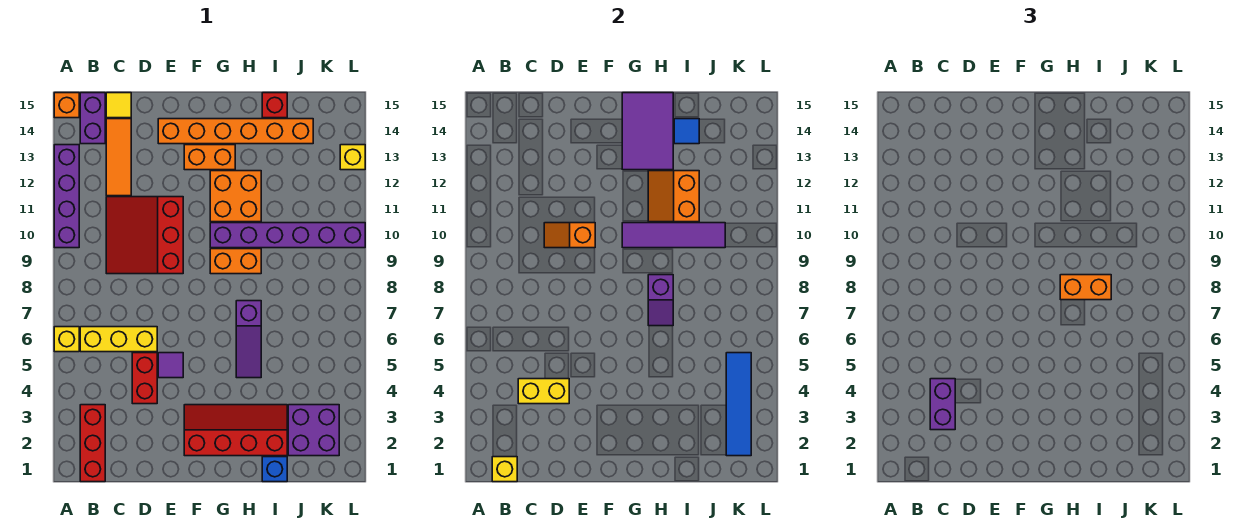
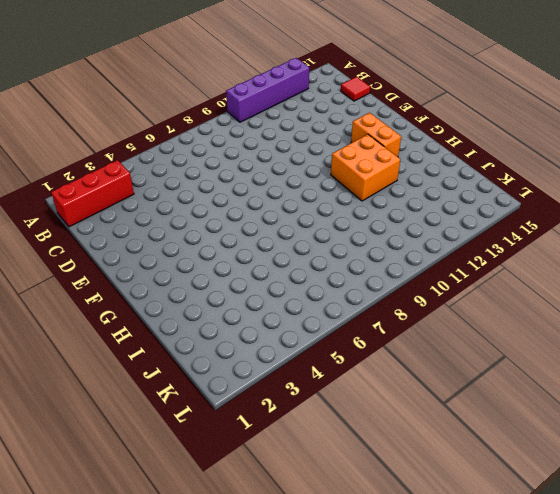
red tile C15 level 1 -> yellow tile C15 level 1
none -> yellow brick A6 level 1
none -> orange brick A15 level 1
none -> yellow brick B6:D6 level 1
none -> purple brick B14:B15 level 1

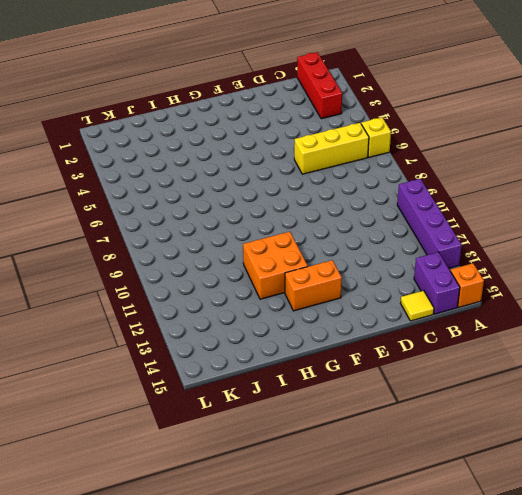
none -> red slope C9:E11 level 1 top E
none -> orange tile C12:C14 level 1
none -> red brick D4:D5 level 1
none -> purple tile E5 level 1

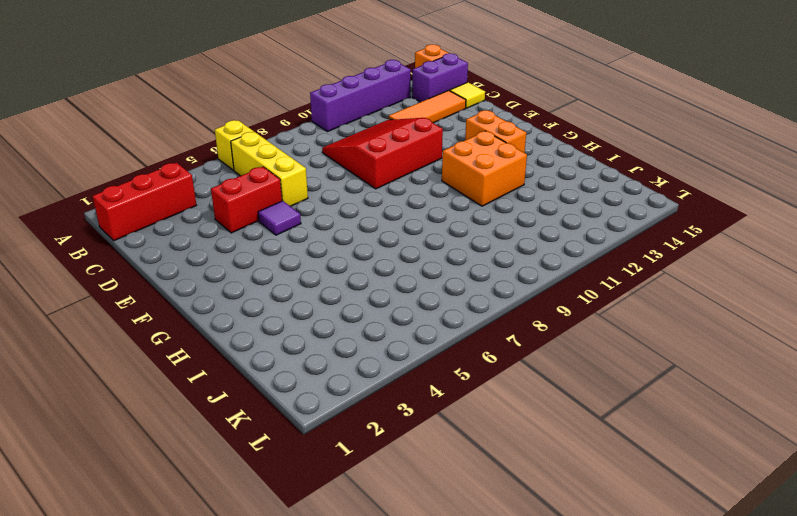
none -> orange brick E14:J14 level 1
none -> red slope F2:I3 level 1 top 2
none -> orange brick G9:H9 level 1
none -> purple brick G10:L10 level 1

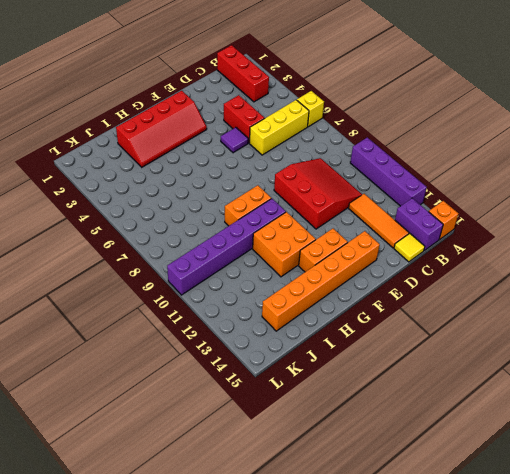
none -> purple slope H5:H7 level 1 top 7
none -> blue brick I1 level 1
none -> red brick I15 level 1
none -> purple brick J2:K3 level 1

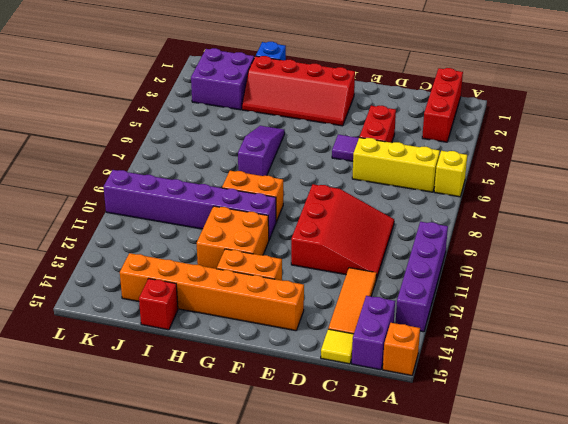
none -> yellow brick L13 level 1
none -> yellow brick B1 level 2
none -> yellow brick C4:D4 level 2
none -> orange slope D10:E10 level 2 top E

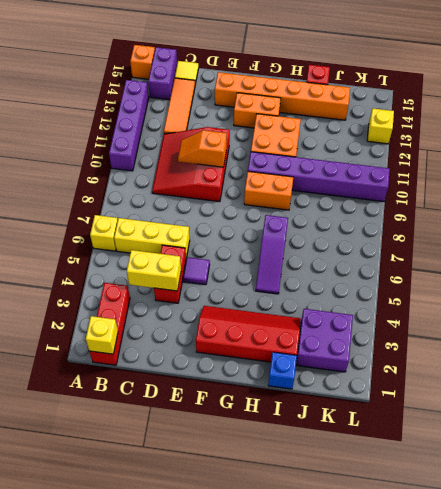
none -> purple tile G10:J10 level 2
none -> purple tile G13:H15 level 2
none -> purple slope H7:H8 level 2 top 8
none -> orange slope H11:I12 level 2 top I

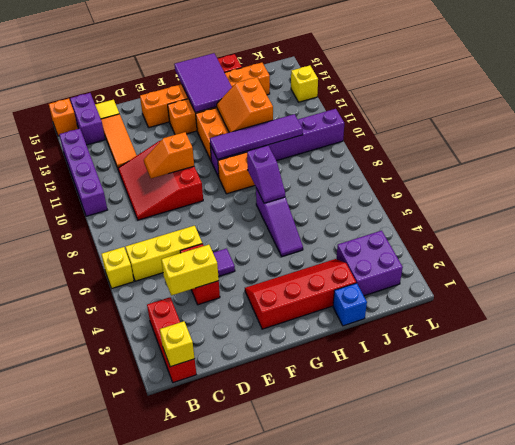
none -> blue tile I14 level 2
none -> blue tile K2:K5 level 2
none -> purple brick C3:C4 level 3
none -> orange brick H8:I8 level 3

